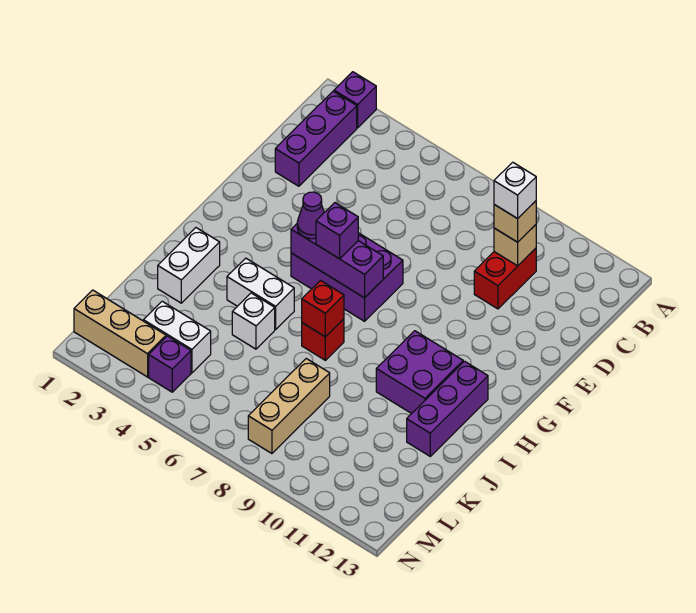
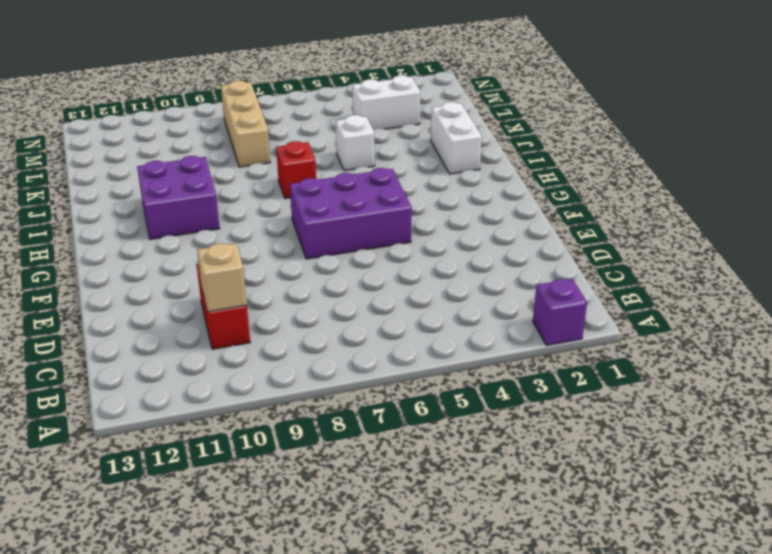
none -> purple brick B2:D2 level 1
none -> purple brick H12:J12 level 1
none -> white brick I4:I5 level 1

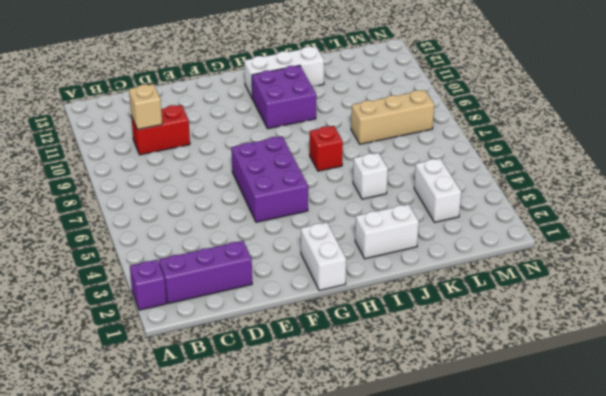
white brick G1:G2 level 1 -> white brick I4:I5 level 1
white brick H12:J12 level 1 -> purple brick H12:J12 level 1
none -> tan brick M1:M3 level 1
none -> purple brick M4 level 1
none -> purple brick G5:G7 level 2

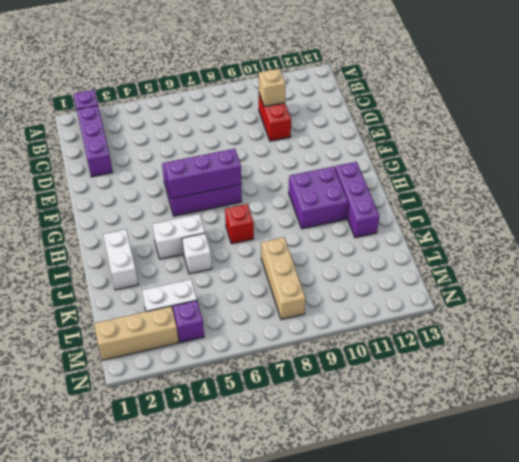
none -> red brick I7 level 2
none -> tan brick C10 level 3
none -> purple cone G5 level 3

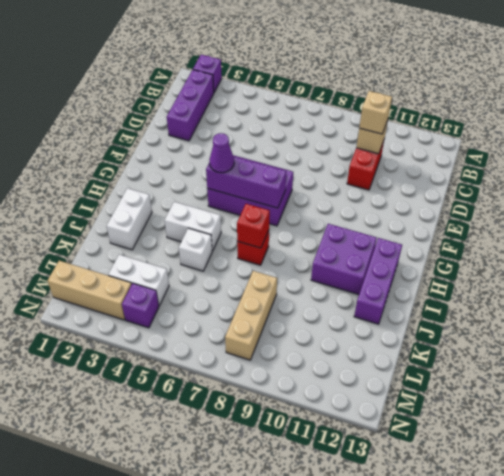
none -> purple brick G6 level 3
none -> white brick C10 level 4

